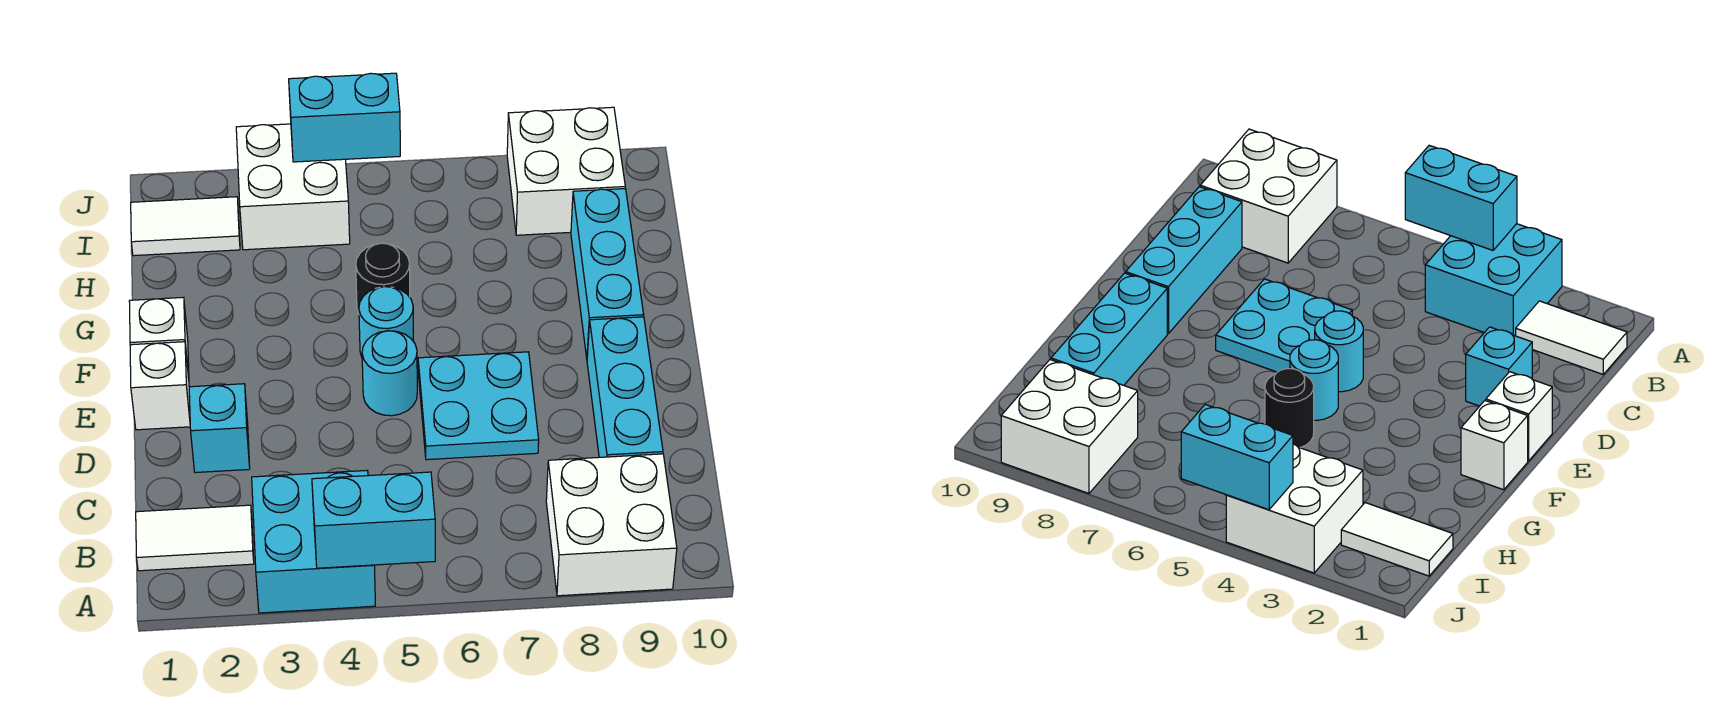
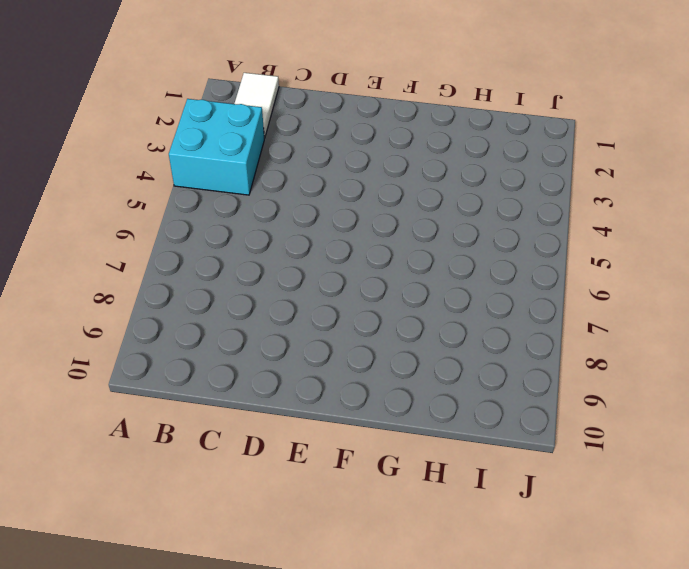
none -> white brick A8:B9 level 1
none -> cyan brick C9:E9 level 1
none -> cyan brick D2 level 1

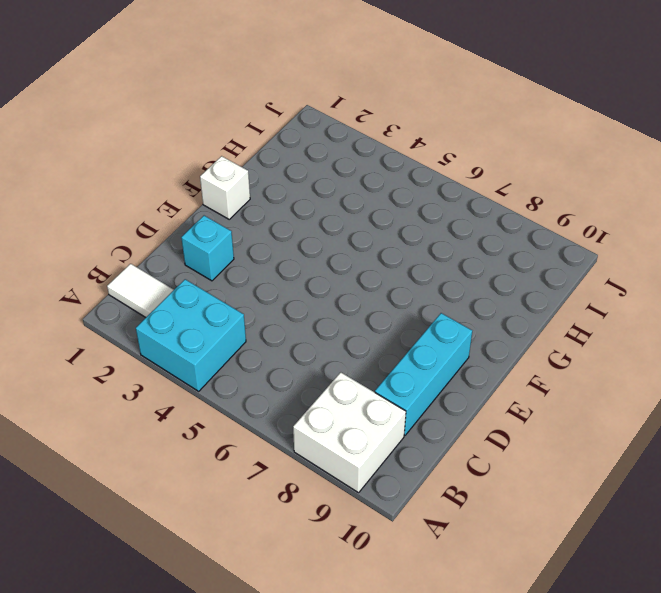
none -> cyan plate D6:E7 level 1
none -> white brick E1 level 1
none -> cyan round brick E5 level 1

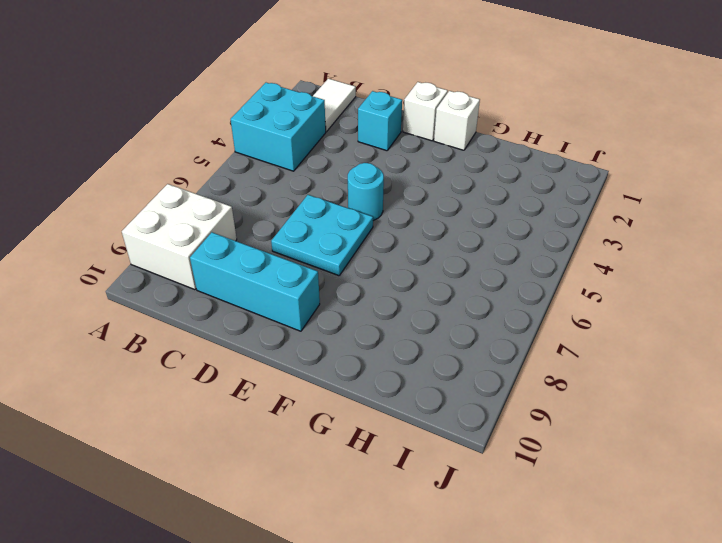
none -> cyan round brick F5 level 1
none -> cyan brick F9:H9 level 1
none -> black round brick G5 level 1

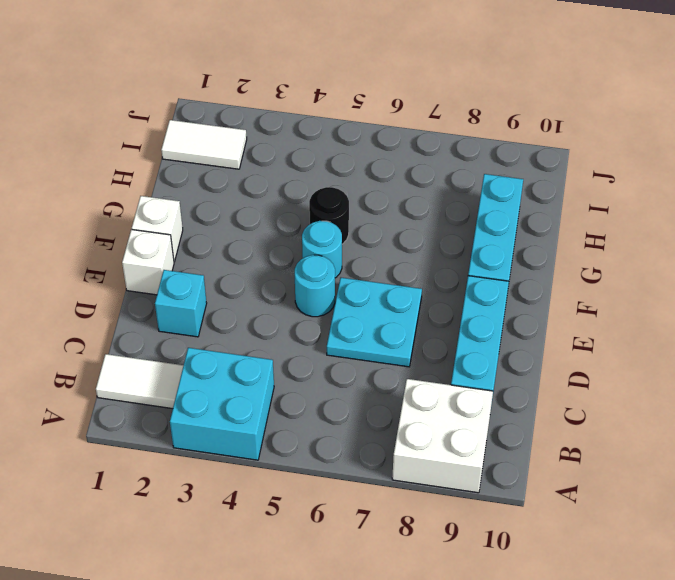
none -> white brick I3:J4 level 1
none -> white brick I8:J9 level 1
none -> cyan brick A4:A5 level 2

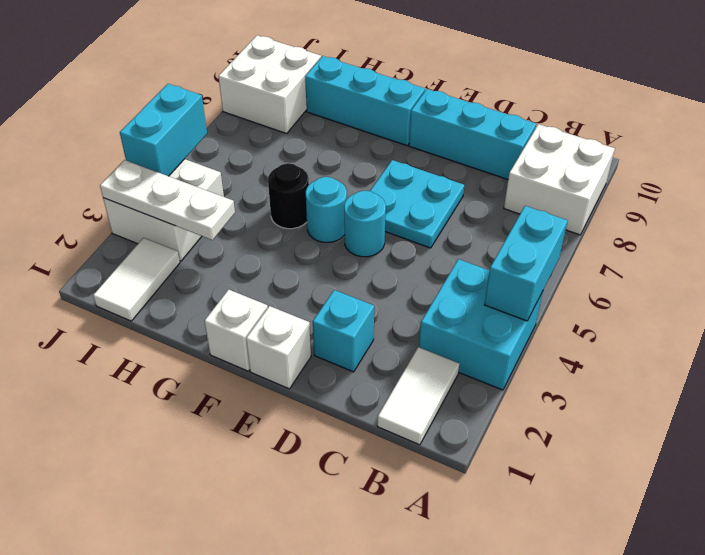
white plate H3:J3 level 2 -> none

